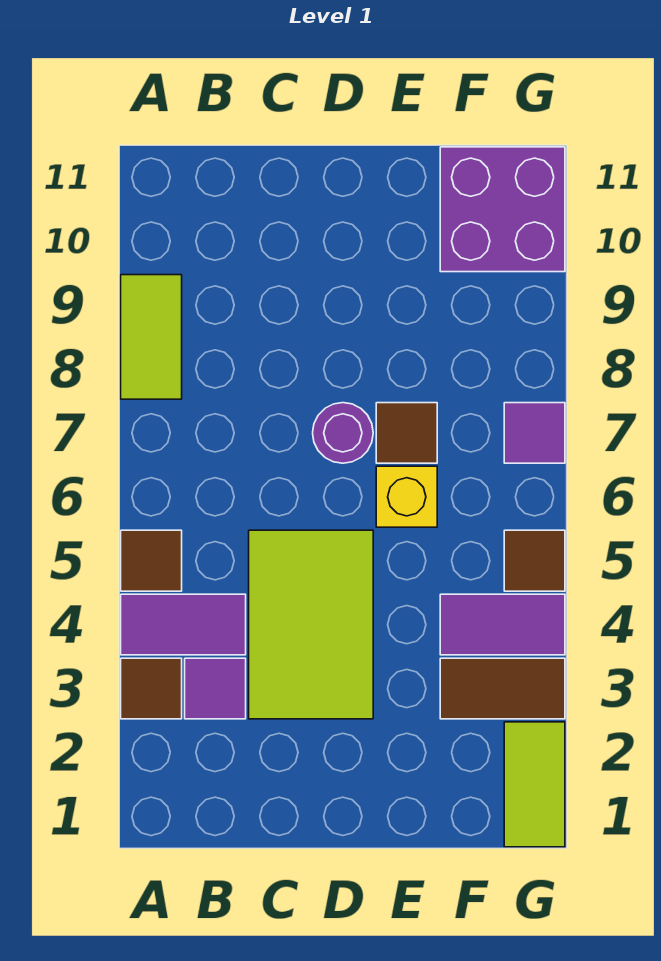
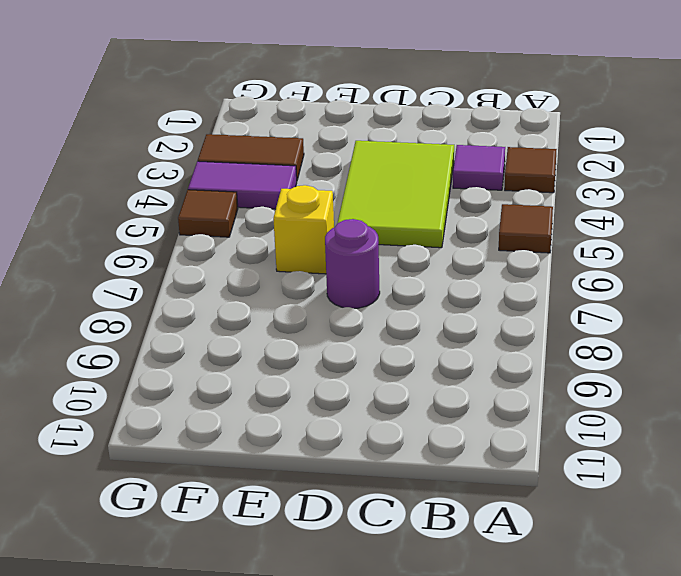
none -> purple tile A4:B4 level 1
none -> lime tile A8:A9 level 1
none -> brown tile E7 level 1

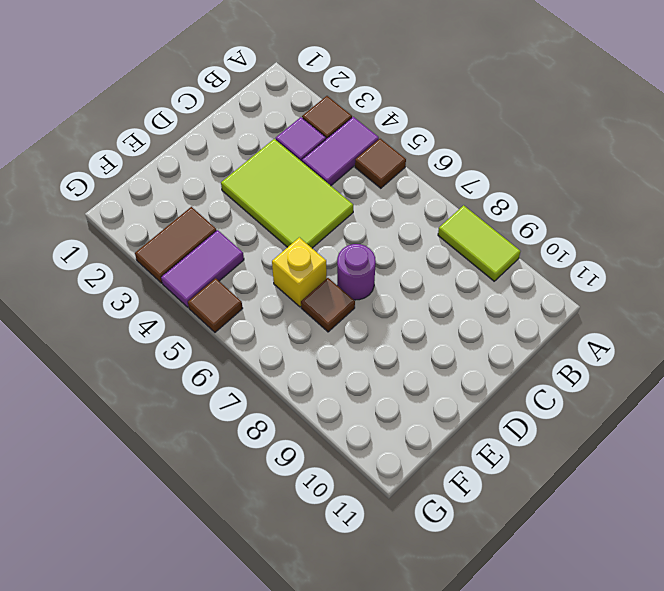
none -> purple brick F10:G11 level 1
none -> lime tile G1:G2 level 1
none -> purple tile G7 level 1

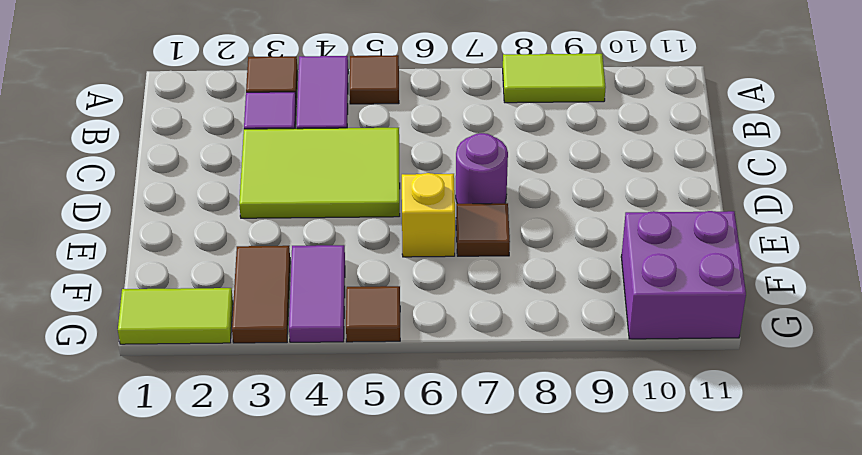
none -> purple tile G7 level 1

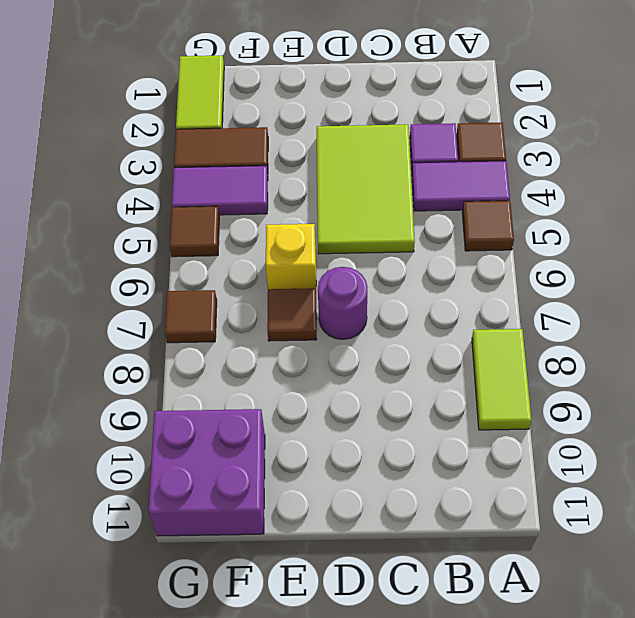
brown tile G7 level 1 -> purple tile G7 level 1

